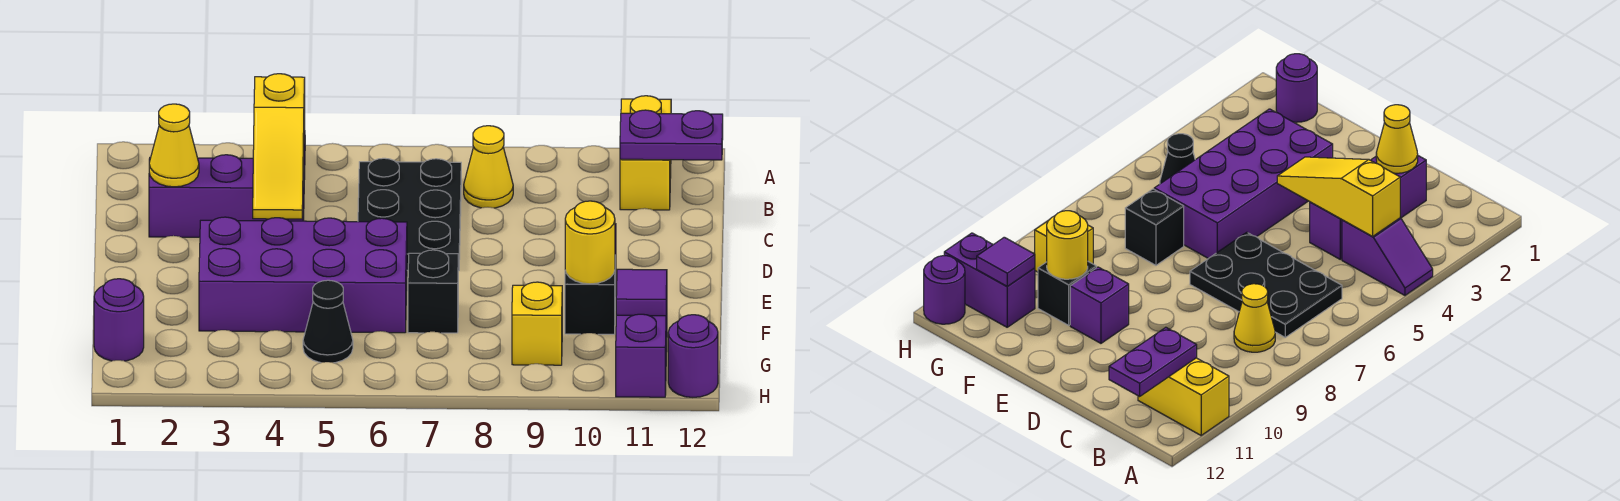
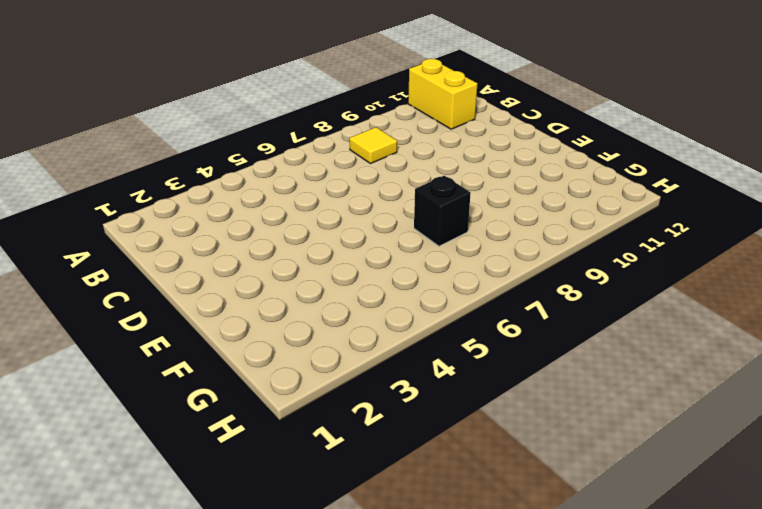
yellow tile B8 level 1 -> yellow cone B8 level 1
none -> purple slope A4:B4 level 1 top B
none -> black plate B6:D7 level 1
none -> purple brick C2:C4 level 1

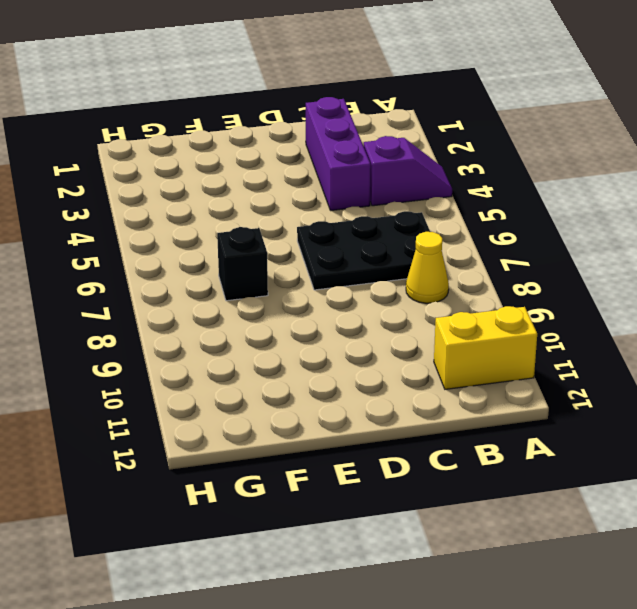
none -> purple brick E3:F6 level 1
none -> purple brick E10 level 1
none -> black brick F10 level 1

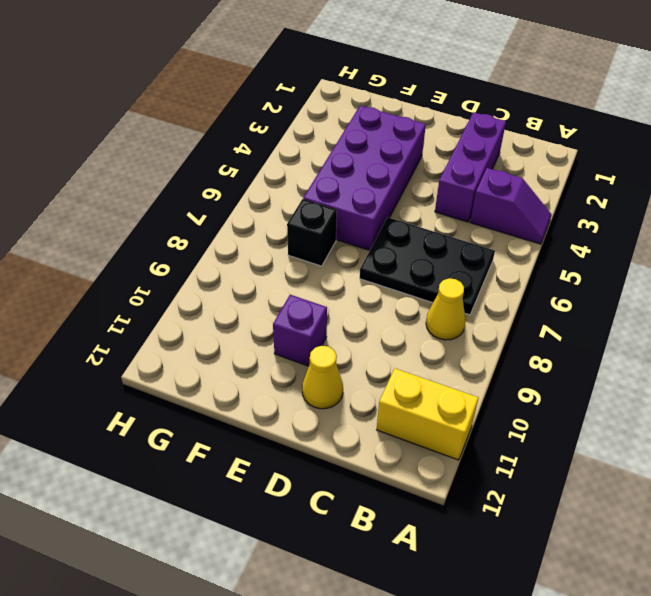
yellow cone D11 level 1 -> yellow cone C2 level 2
none -> black brick F10 level 1
none -> purple round brick G1 level 1
none -> black cone G5 level 1

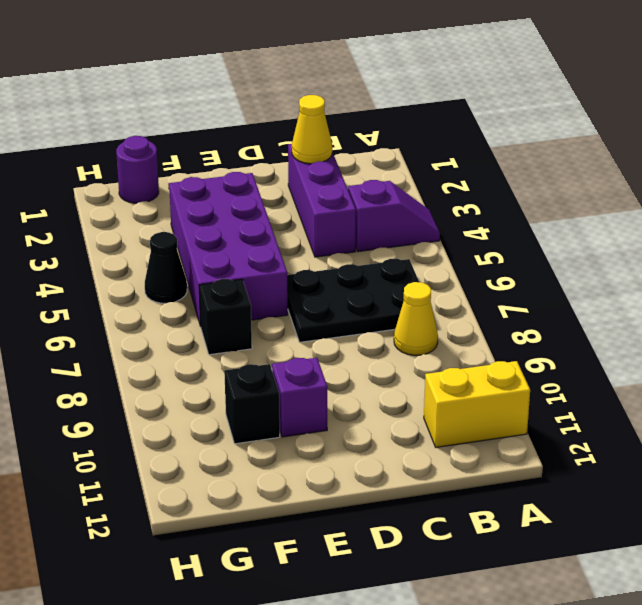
none -> yellow brick G9 level 1
none -> purple brick G11:H11 level 1
none -> purple round brick H12 level 1

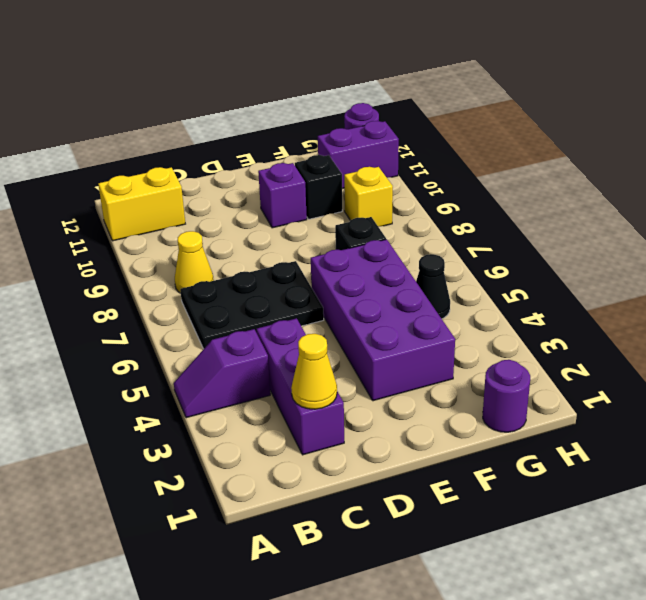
none -> yellow slope B4:D4 level 2 top B
none -> purple plate B11:B12 level 2
none -> yellow round brick F10 level 2

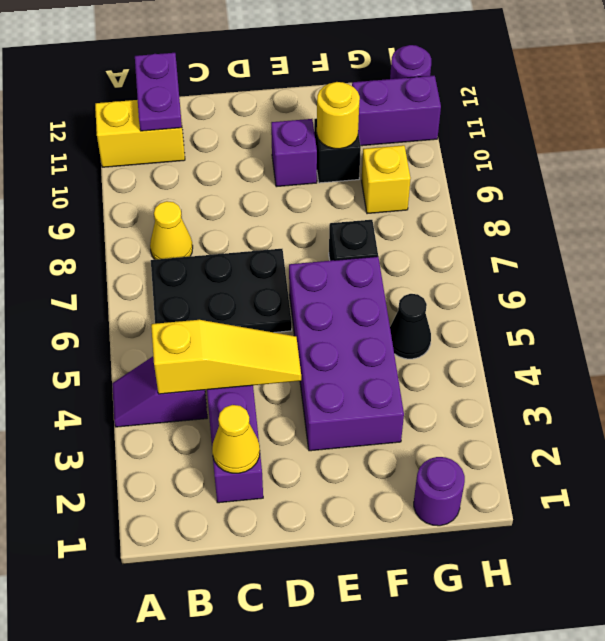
none -> purple tile G11 level 2

